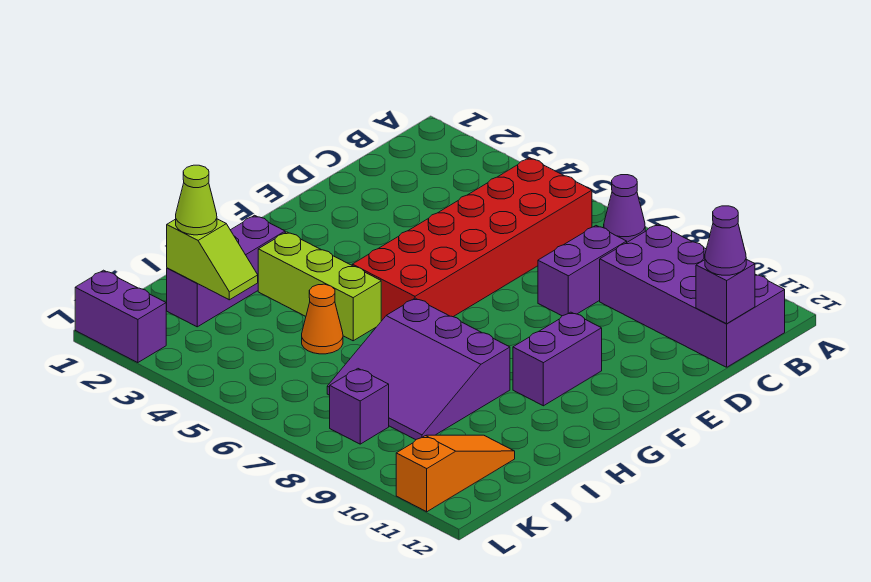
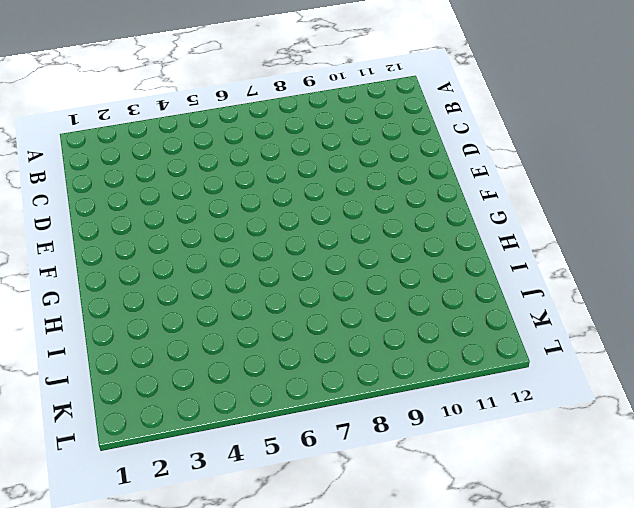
none -> purple cone A7 level 1
none -> red brick B5:G6 level 1
none -> purple brick B9:C12 level 1

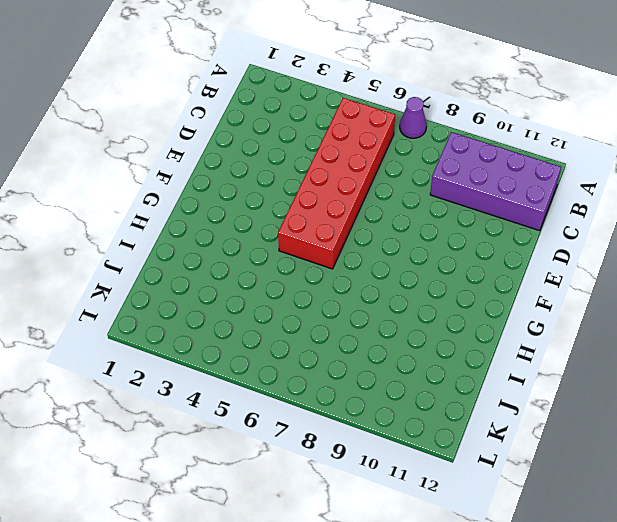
none -> purple brick C8:D8 level 1
none -> purple brick F10:G10 level 1
none -> purple brick H2:J2 level 1

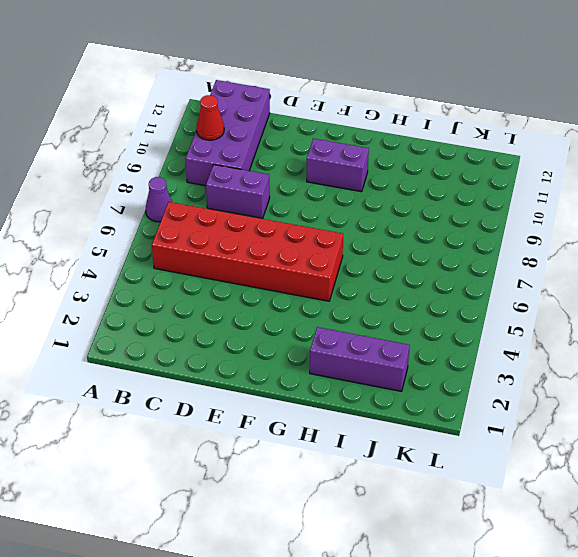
red cone B10 level 2 -> none
none -> lime brick H3:H5 level 1
none -> purple slope H7:J9 level 1 top H
none -> orange cone I5 level 1

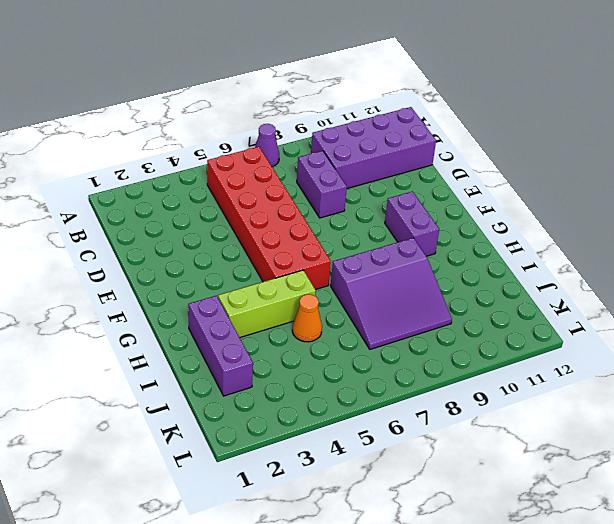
none -> orange slope J11:L11 level 1 top L
none -> purple brick K8 level 1
none -> purple brick L1:L2 level 1

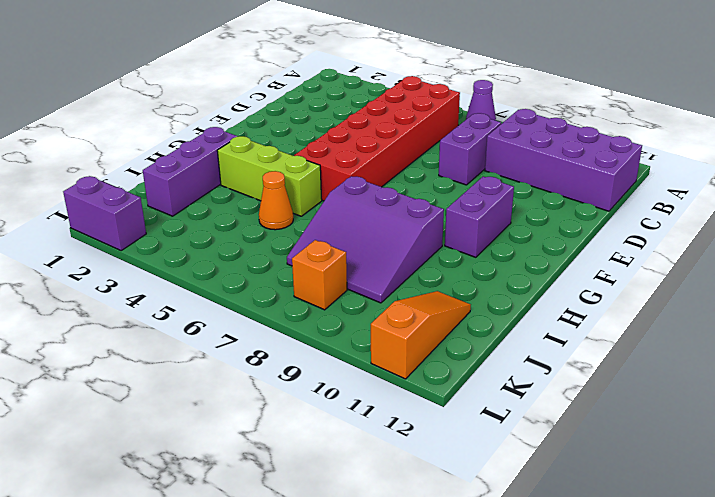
orange brick K8 level 1 -> purple brick K8 level 1
none -> purple brick C12 level 2
none -> lime slope J2:J3 level 2 top 2
none -> purple cone C12 level 3

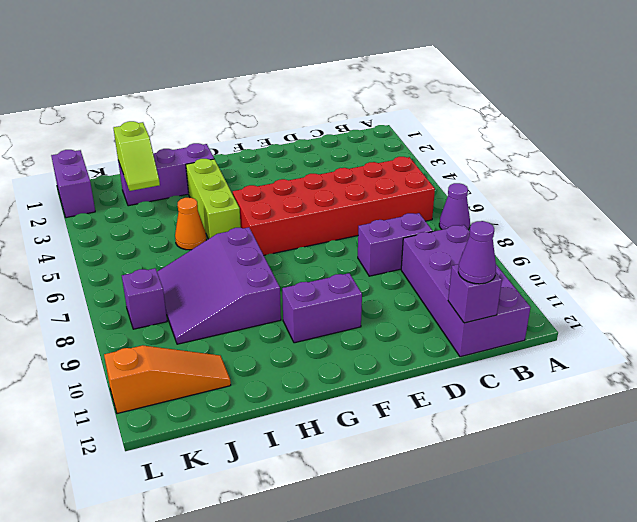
none -> lime cone J2 level 3

